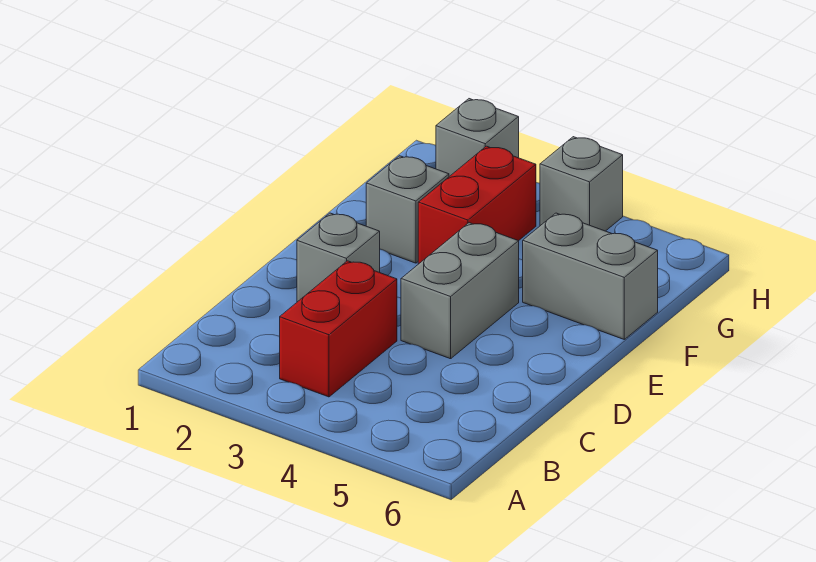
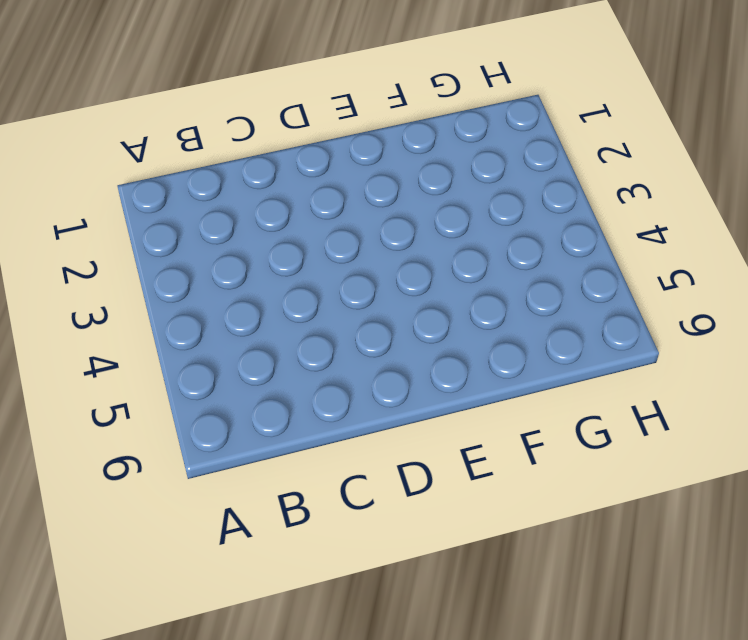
none -> red brick B3:C3 level 1
none -> grey brick D2 level 1

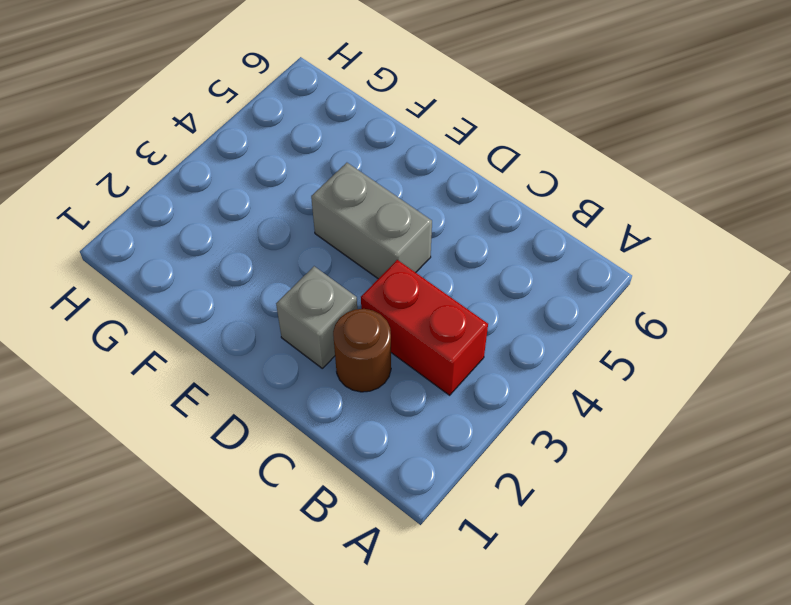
brown round brick C2 level 1 -> none
none -> grey brick F2 level 1
none -> red brick F3:G3 level 1

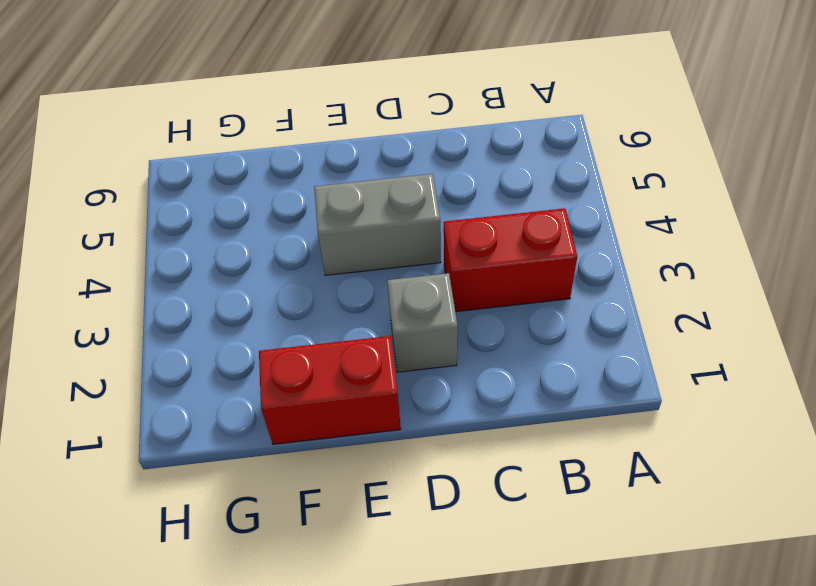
red brick E1:F1 level 1 -> red brick F3:G3 level 1
none -> grey brick F2 level 1
none -> grey brick F5:F6 level 1

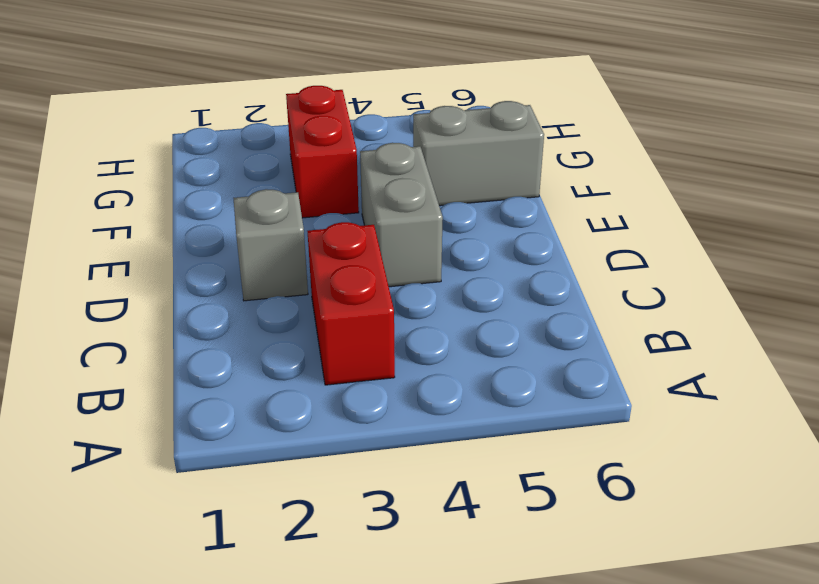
none -> grey brick F2 level 1
none -> grey brick H2 level 1

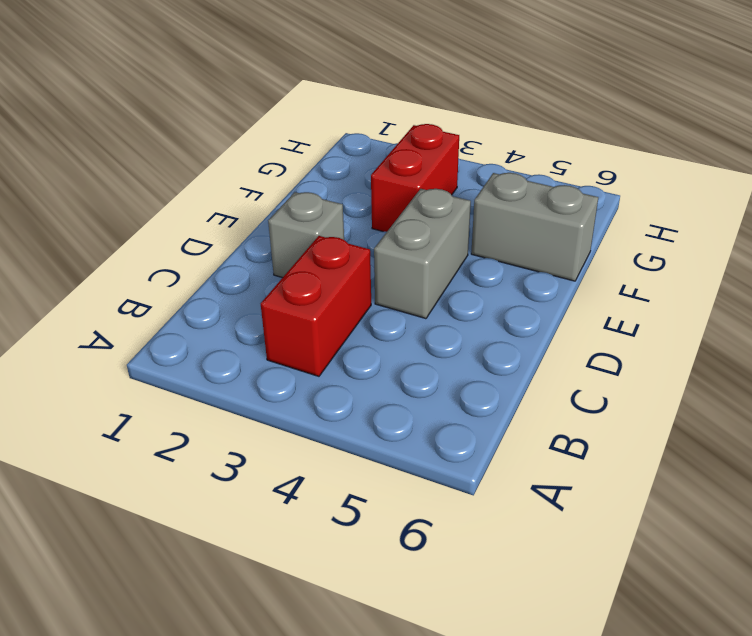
none -> grey brick F2 level 1
none -> grey brick H2 level 1

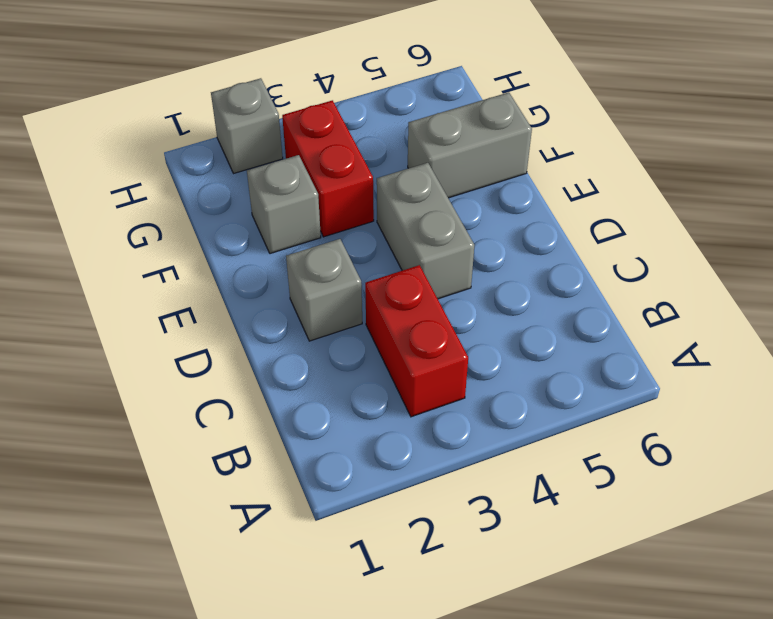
none -> grey brick H4 level 1

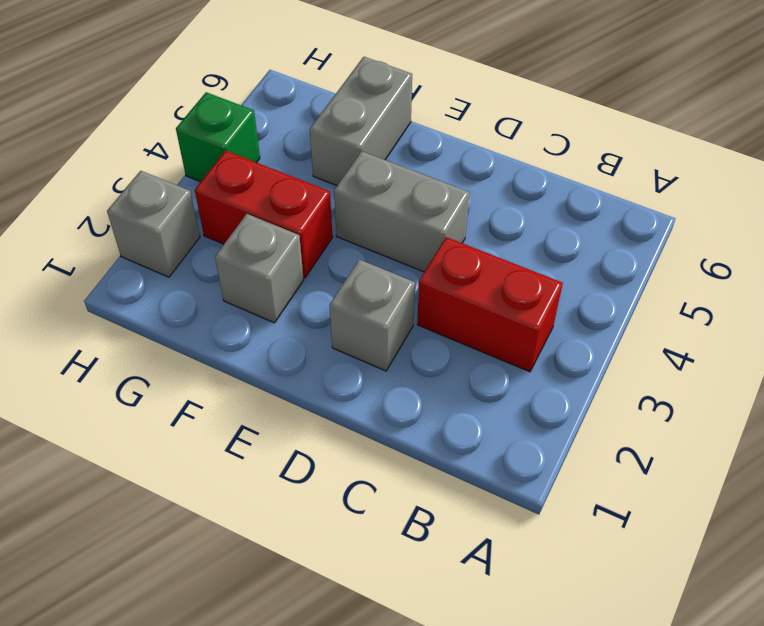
green brick H4 level 1 -> grey brick H4 level 1

